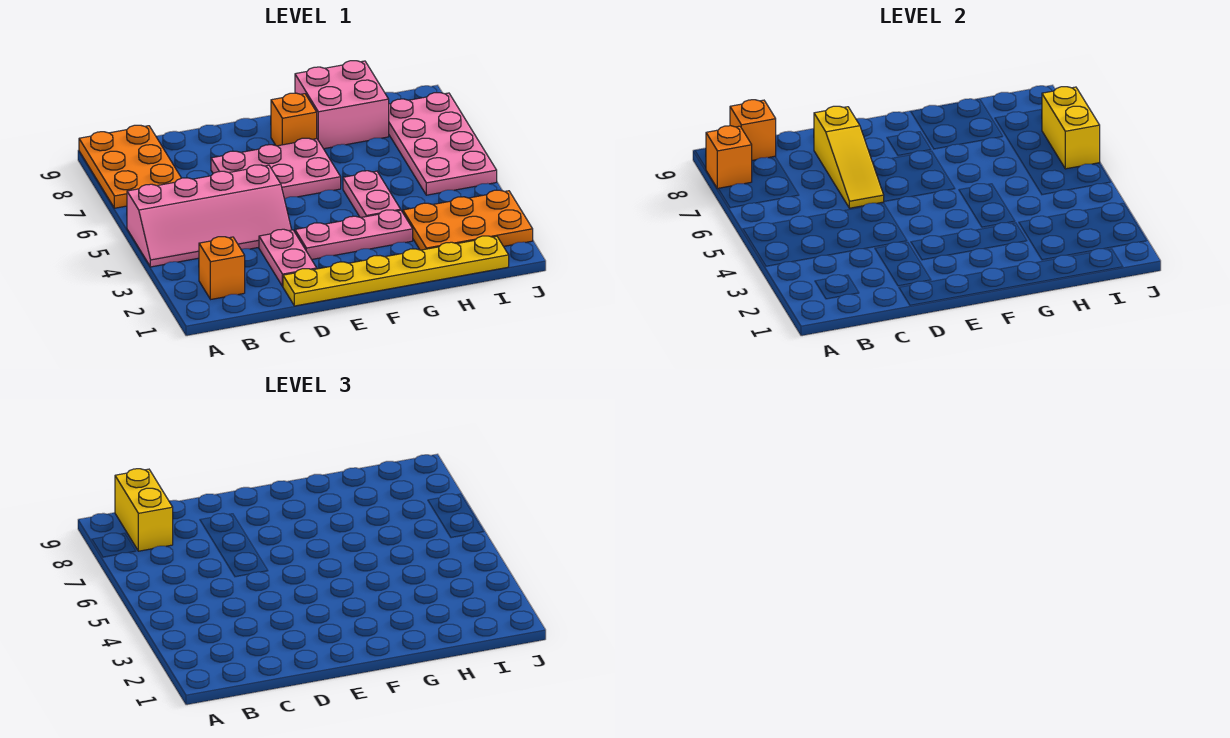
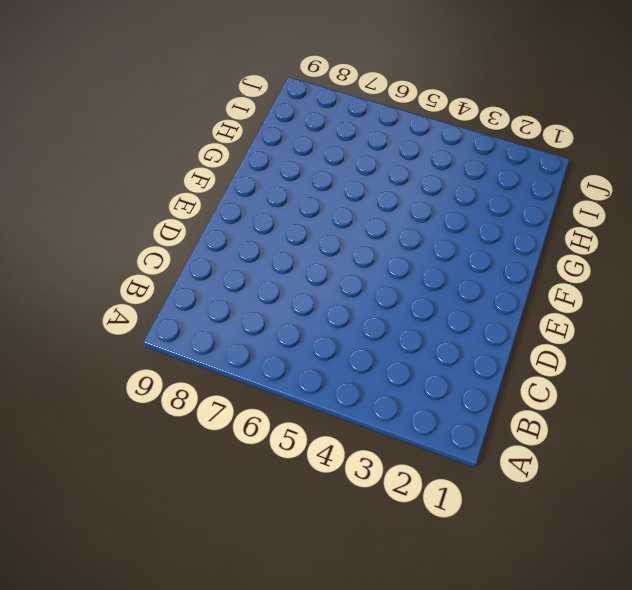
none -> pink slope A4:D5 level 1 top 5
none -> orange plate A7:B9 level 1
none -> orange brick B2 level 1

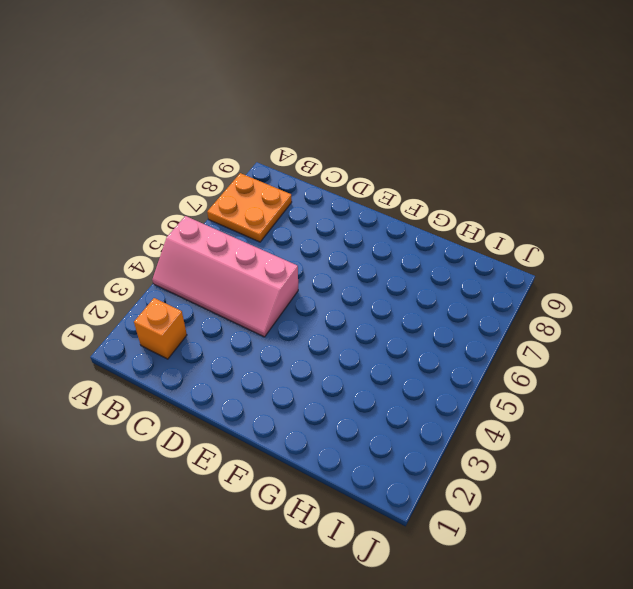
orange plate A7:B8 level 1 -> orange plate A7:B9 level 1
none -> yellow plate D1:I1 level 1
none -> pink plate D2:D3 level 1
none -> pink plate D6:F7 level 1

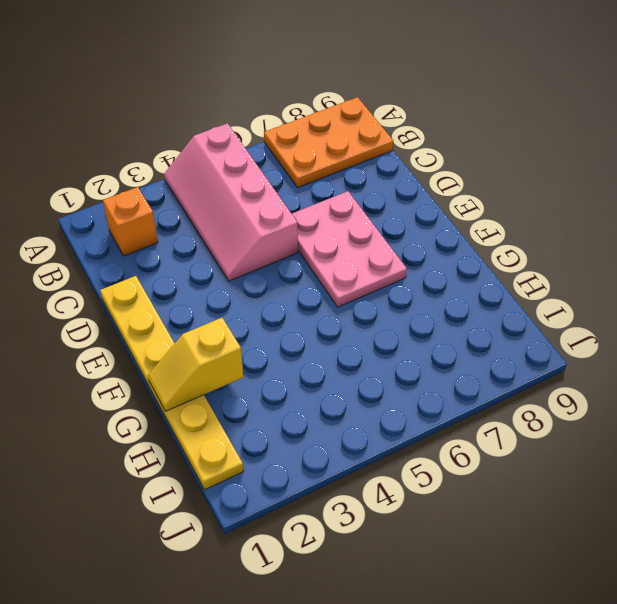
yellow slope G1:G2 level 2 top 2 -> none
none -> pink plate D2:D3 level 1
none -> pink plate E3:G3 level 1
none -> orange brick F8 level 1

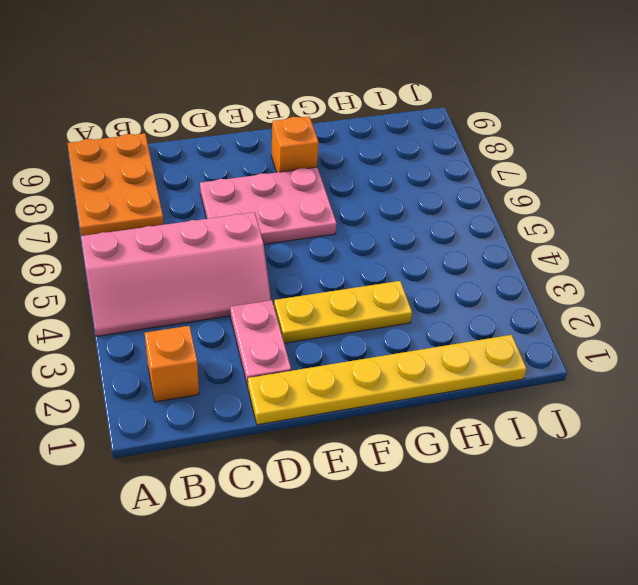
yellow plate E3:G3 level 1 -> pink plate E3:G3 level 1
none -> pink plate G4:G5 level 1
none -> pink brick G8:H9 level 1
none -> orange plate H2:J3 level 1

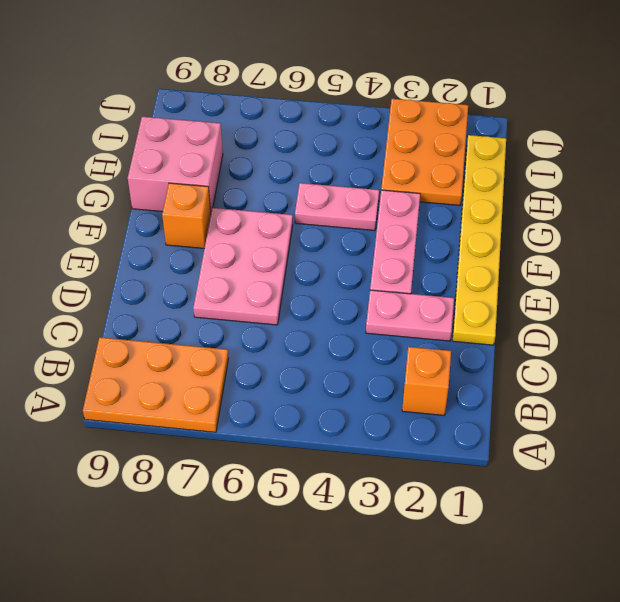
none -> pink slope A4:D5 level 1 top 5
none -> pink plate I5:J8 level 1
none -> orange brick A8 level 2

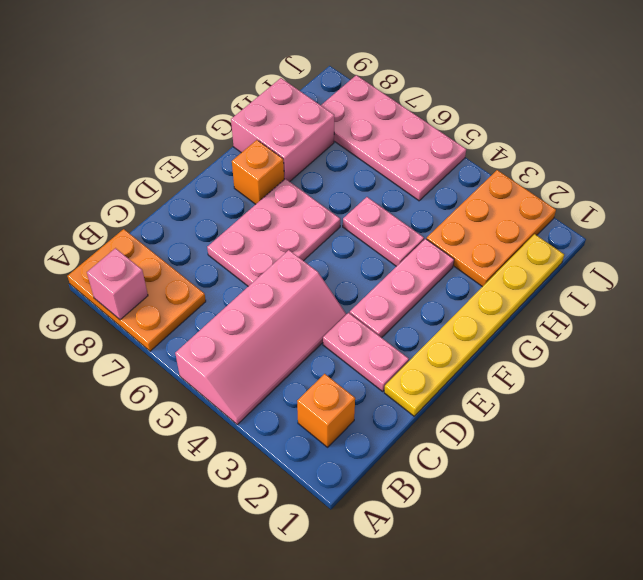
pink brick A8 level 2 -> orange brick A8 level 2
none -> orange brick B9 level 2
none -> yellow slope D6:D8 level 2 top 8
none -> yellow brick J6:J7 level 2

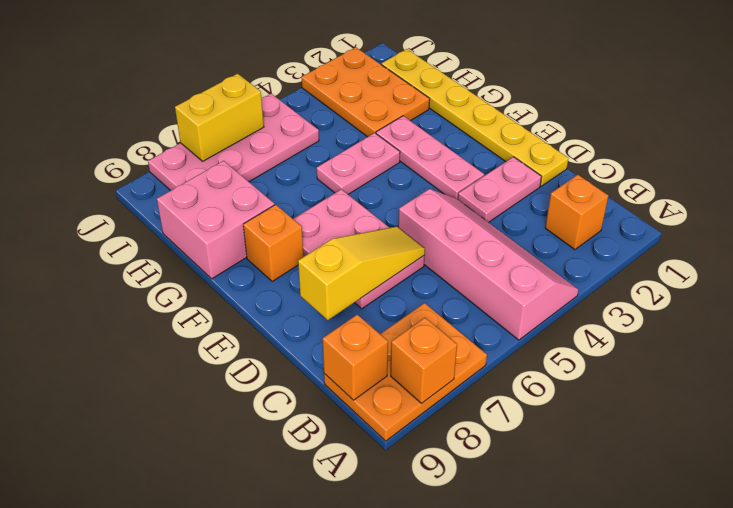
none -> yellow brick B8:B9 level 3

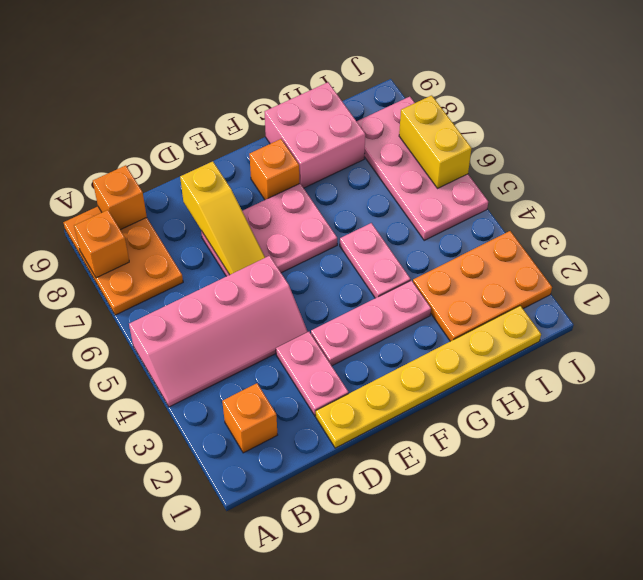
none -> yellow brick B8:B9 level 3

